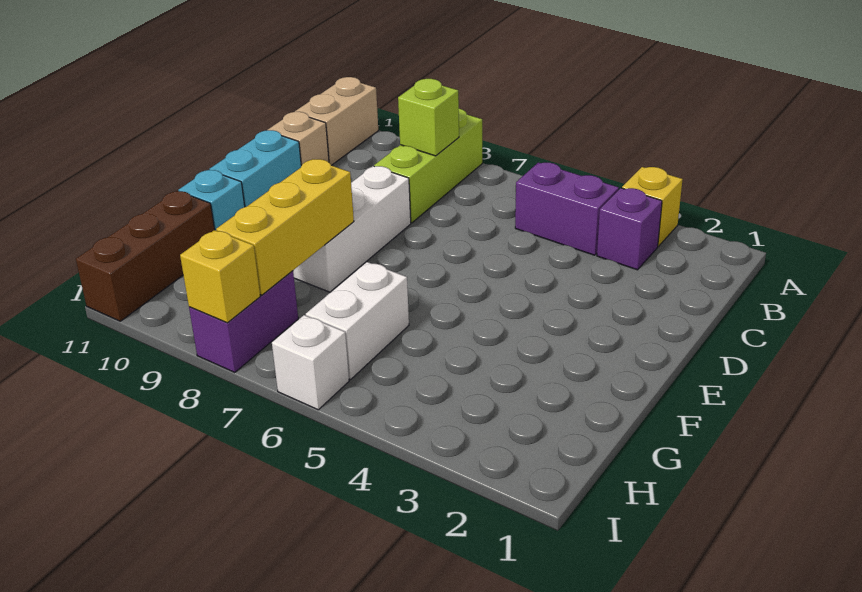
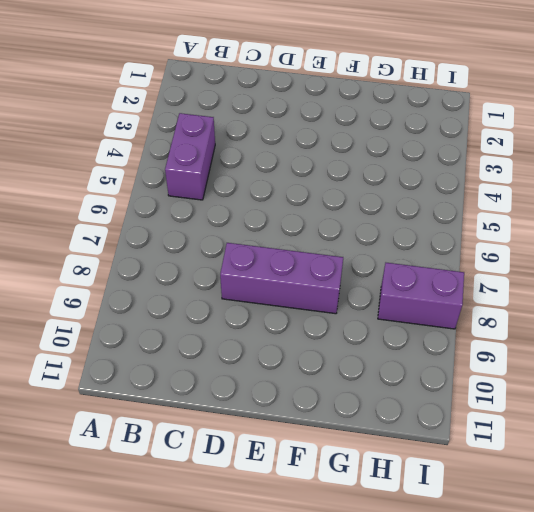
purple brick D8:F8 level 1 -> white brick D8:F8 level 1
none -> yellow brick A3 level 1
none -> lime brick A8:C8 level 1
none -> tan brick A11:B11 level 1

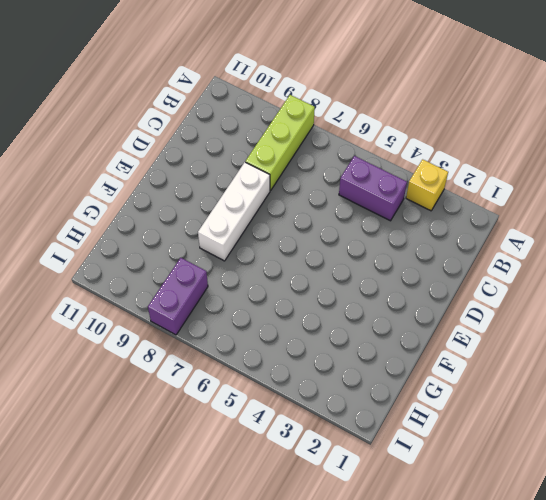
none -> tan brick A11:B11 level 1
none -> purple brick B3 level 1
none -> tan brick C11 level 1

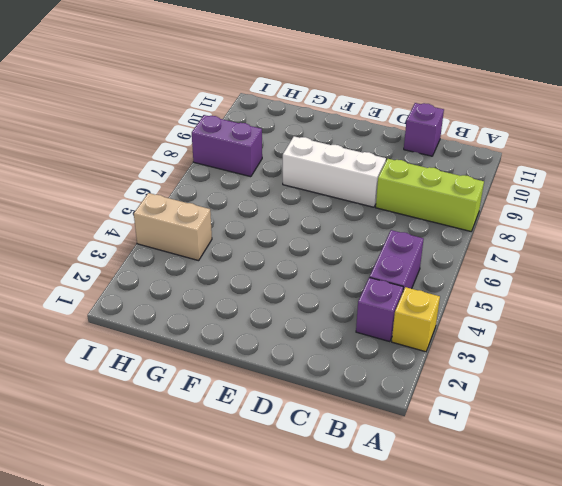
purple brick C11 level 1 -> tan brick C11 level 1
tan brick H4:I4 level 1 -> tan brick A11:B11 level 1
none -> cyan brick D11:E11 level 1
none -> cyan brick F11 level 1
none -> white brick G6:H6 level 1

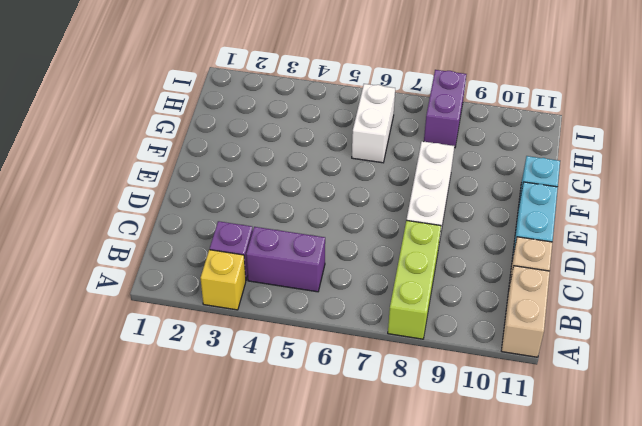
none -> brown brick G11:I11 level 1
none -> white brick I6 level 1
none -> lime brick B8 level 2

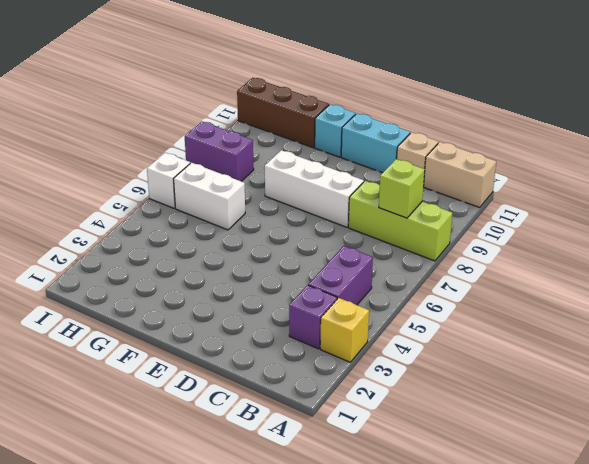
none -> yellow brick F8:H8 level 2
none -> yellow brick I8 level 2

